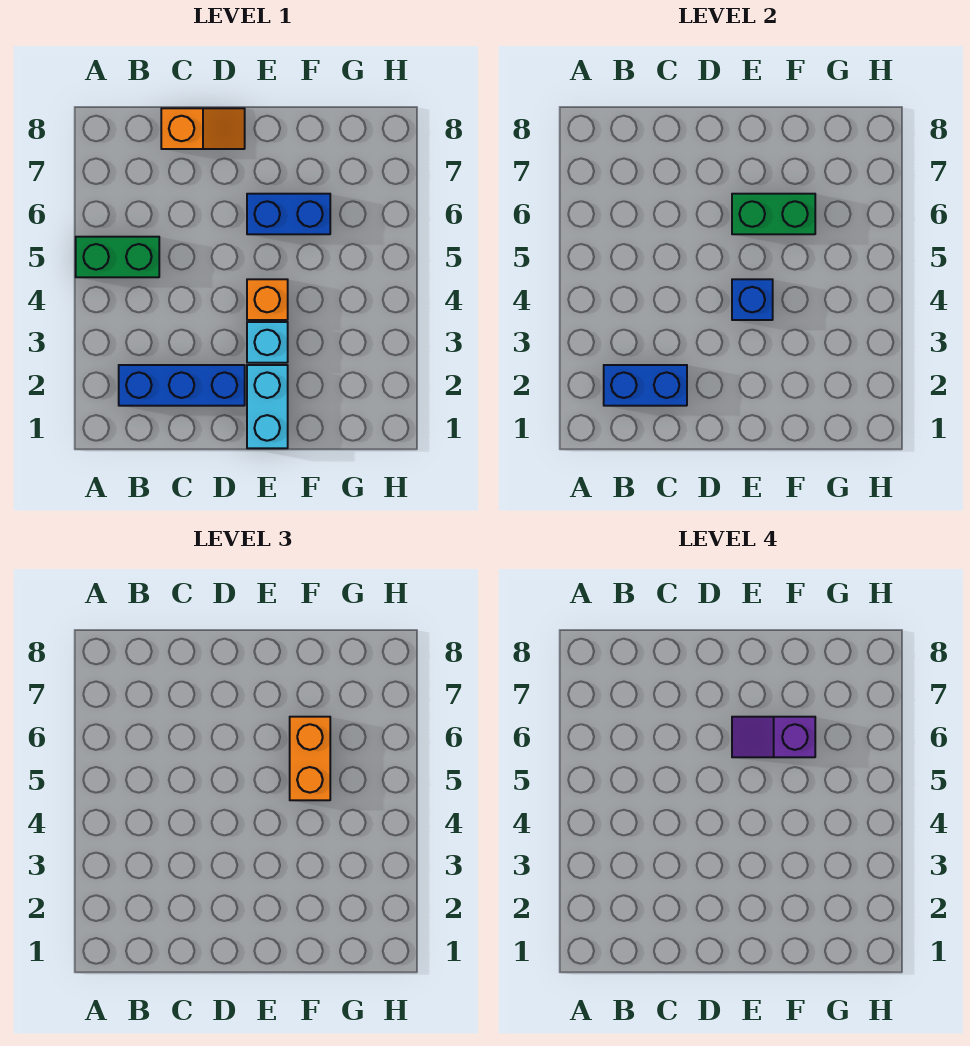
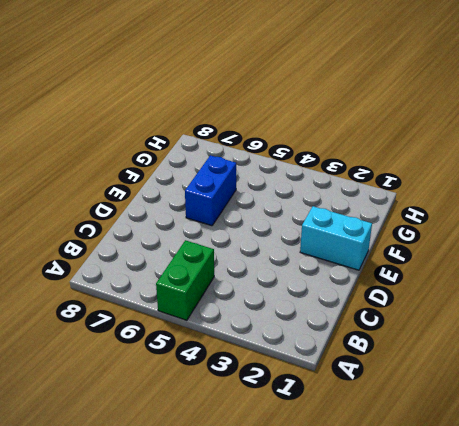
none -> blue brick B2:D2 level 1
none -> orange slope C8:D8 level 1 top C
none -> cyan brick E3 level 1

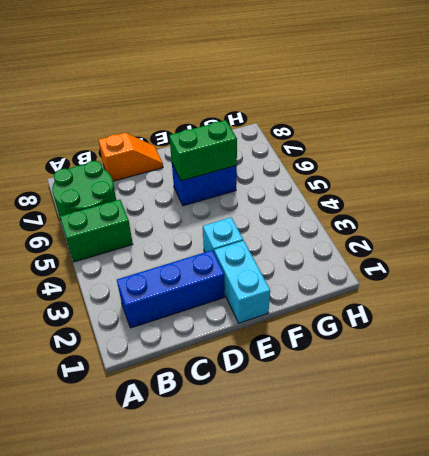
green round brick A6:B7 level 1 -> none
none -> orange brick E4 level 1
none -> blue brick B2:C2 level 2
none -> blue brick E4 level 2

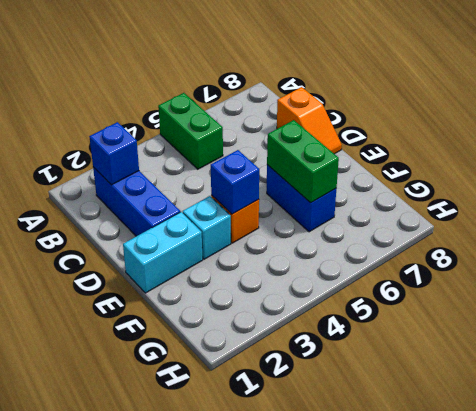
blue brick B2 level 2 -> blue brick B2:C2 level 2
none -> orange brick F5:F6 level 3
none -> purple slope E6:F6 level 4 top F

